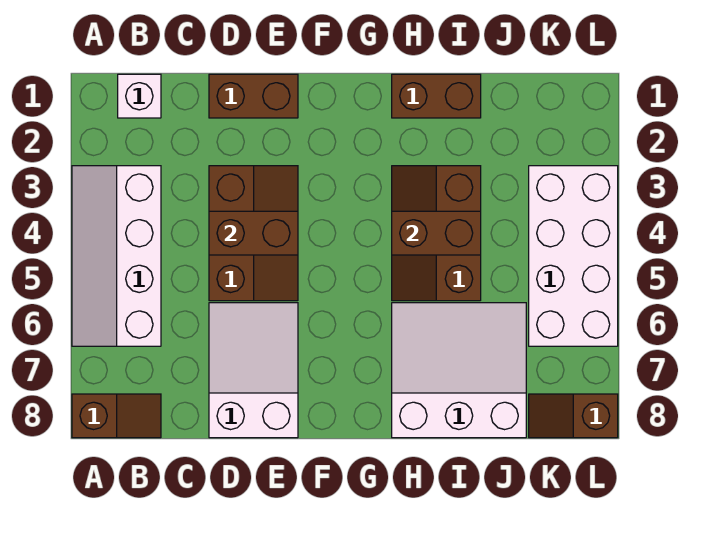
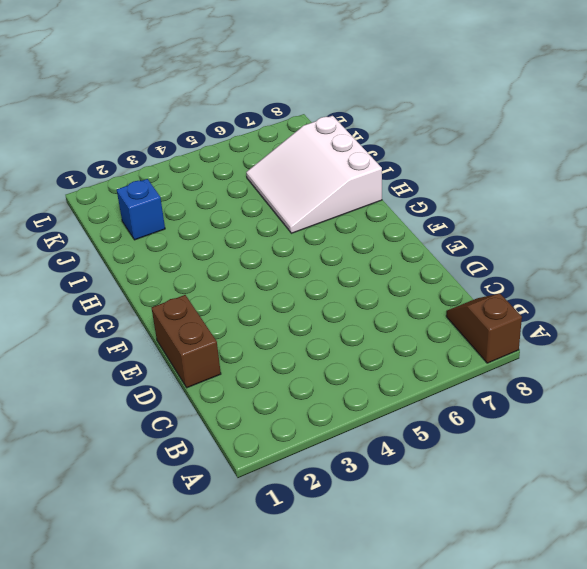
blue brick J2 level 1 -> none
none -> white slope A3:B6 level 1 top B
none -> white brick B1 level 1
none -> brown slope D3:E5 level 1 top D

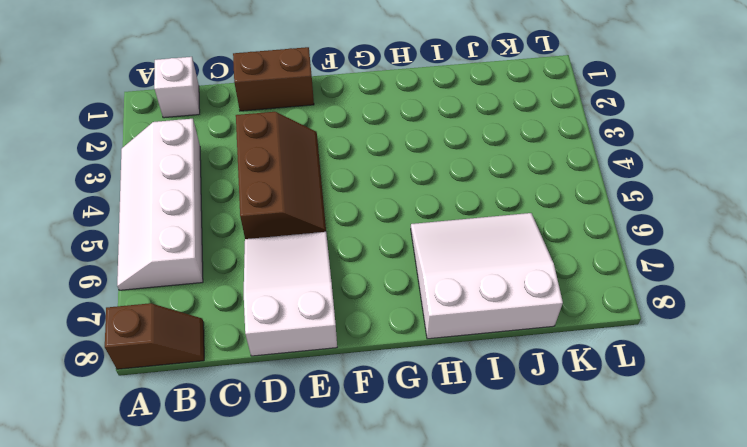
none -> brown brick H1:I1 level 1
none -> brown slope H3:I5 level 1 top I
none -> white brick K3:L6 level 1

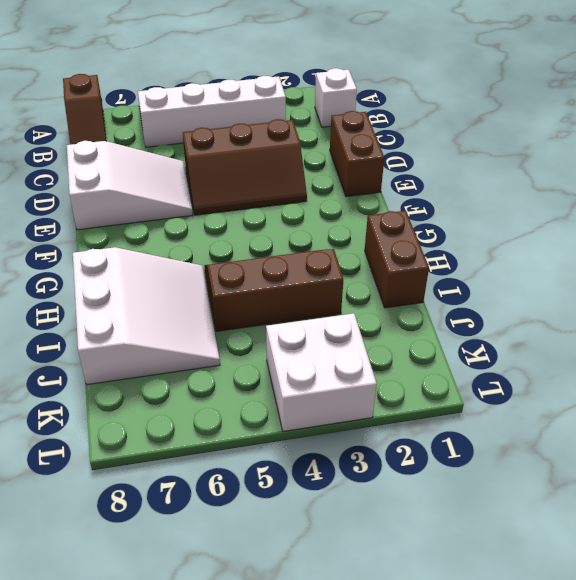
white brick K3:L4 level 1 -> white brick K3:L6 level 1
none -> brown slope K8:L8 level 1 top L
none -> brown brick D4:E4 level 2
none -> brown brick H4:I4 level 2

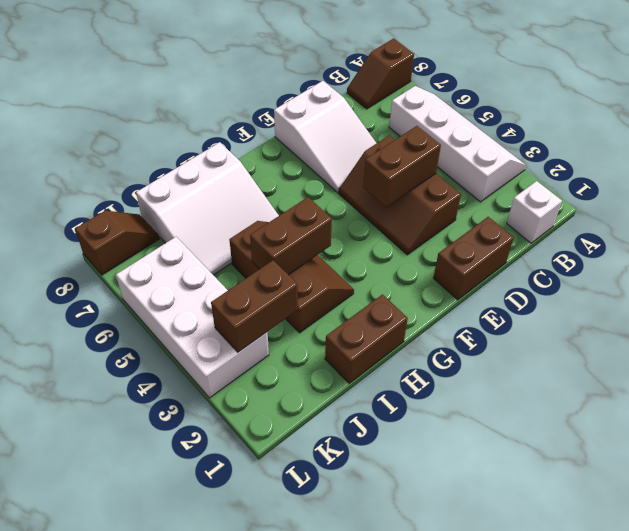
brown brick J3:K3 level 2 -> none

